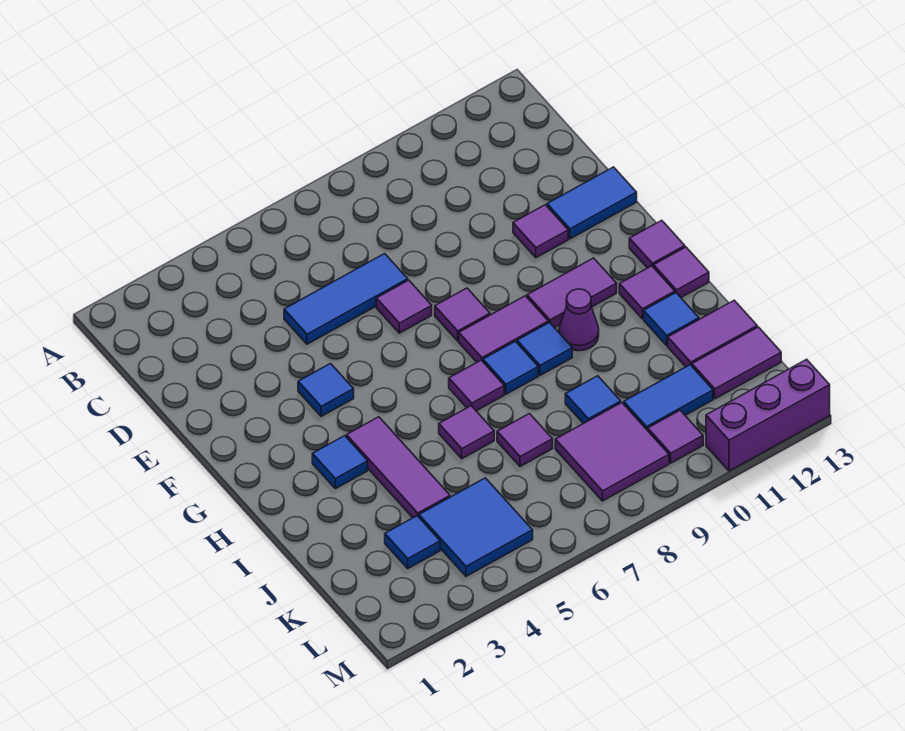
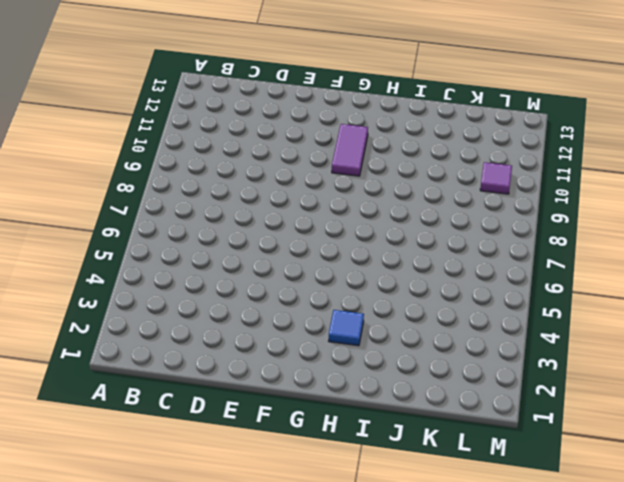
none -> blue tile D5:D7 level 1
none -> purple tile E7 level 1
none -> purple tile E11 level 1

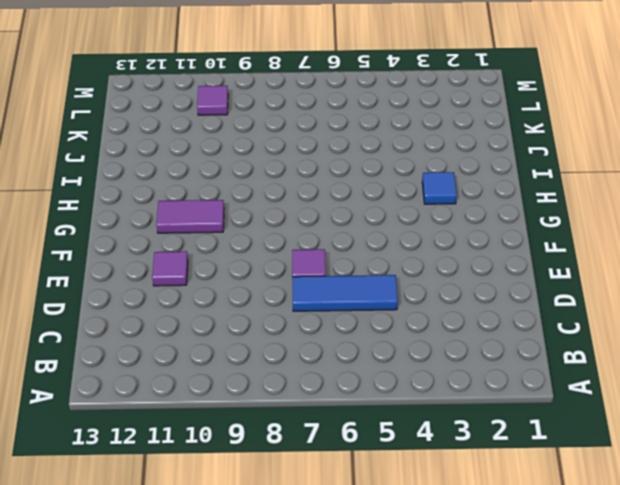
none -> blue tile E12:E13 level 1
none -> blue tile F4 level 1
none -> purple tile F8 level 1

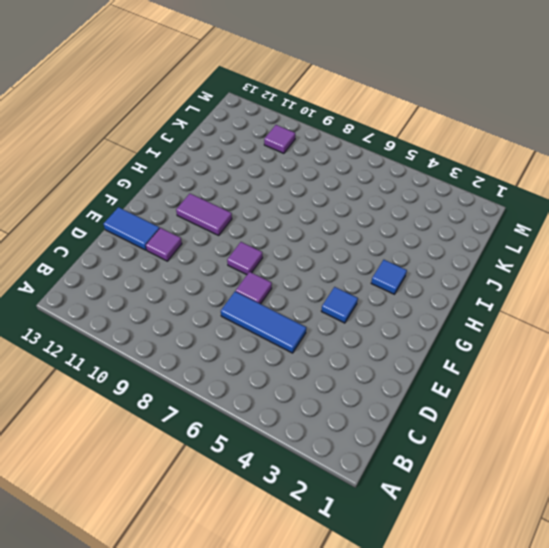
none -> purple tile G8:G9 level 1
none -> purple tile G13 level 1
none -> purple tile H4:J4 level 1

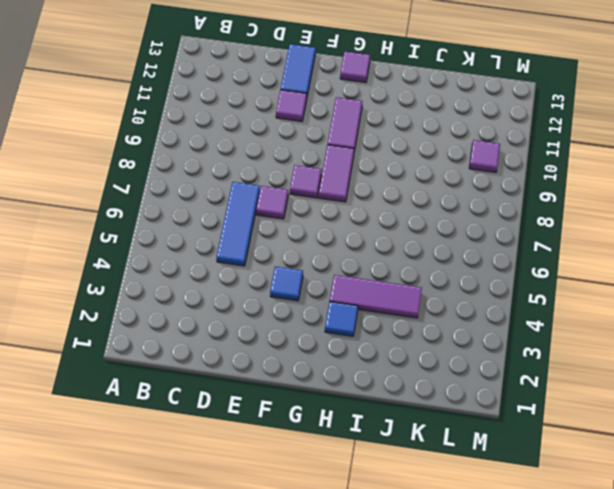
none -> purple tile H7 level 1
none -> blue tile H8 level 1
none -> blue tile H9 level 1

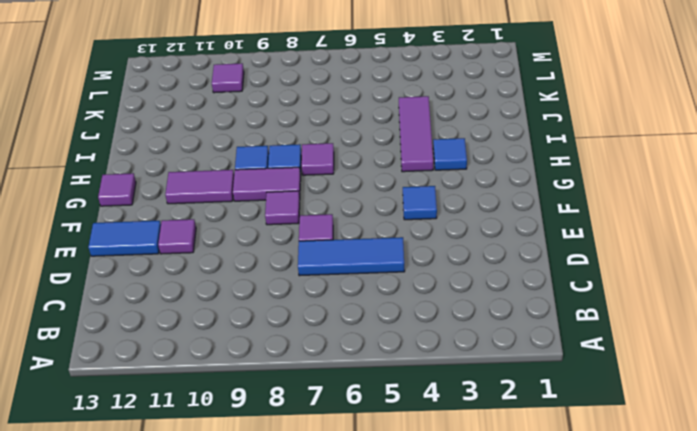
none -> purple cone H10 level 1
none -> purple tile H12 level 1
none -> purple tile H13 level 1

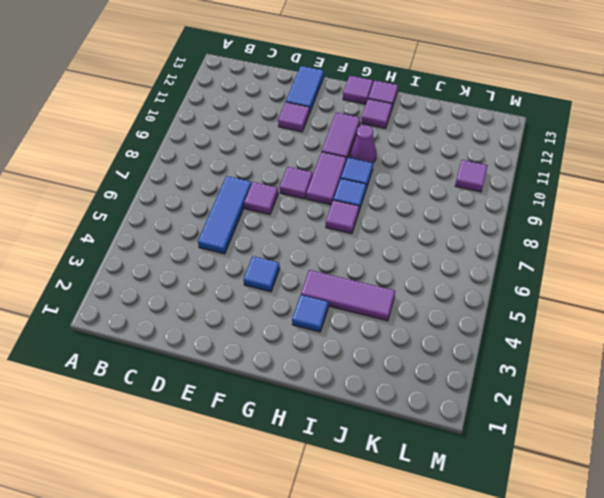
none -> purple tile I6 level 1
none -> blue tile I12 level 1
none -> purple tile J7 level 1

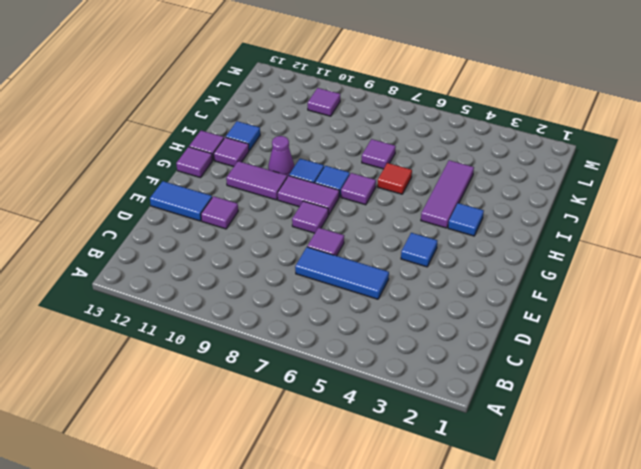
red tile I6 level 1 -> purple tile I6 level 1
none -> blue tile J9 level 1
none -> purple tile J12:J13 level 1
none -> blue tile K3 level 1

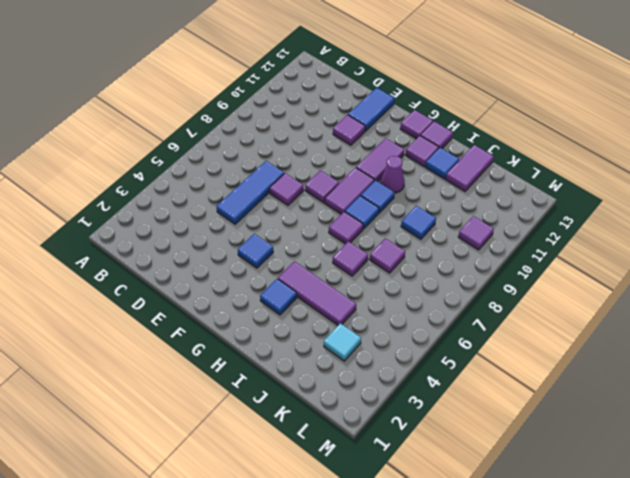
cyan tile K3 level 1 -> blue tile K3 level 1
none -> blue tile K4:L5 level 1
none -> purple tile K8:L9 level 1
none -> blue tile K10:K11 level 1

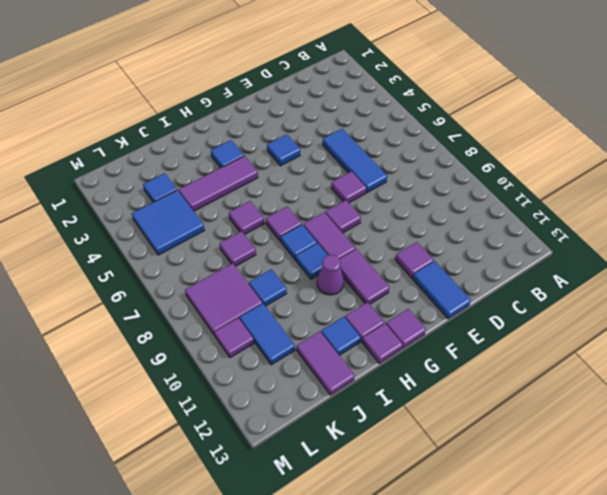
none -> purple tile K12:K13 level 1
none -> purple brick M11:M13 level 1

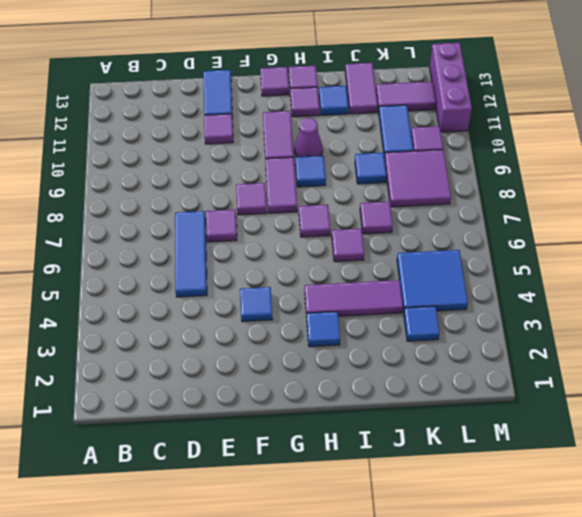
purple tile K12:L12 level 1 -> purple tile K12:K13 level 1
none -> blue tile H8 level 1

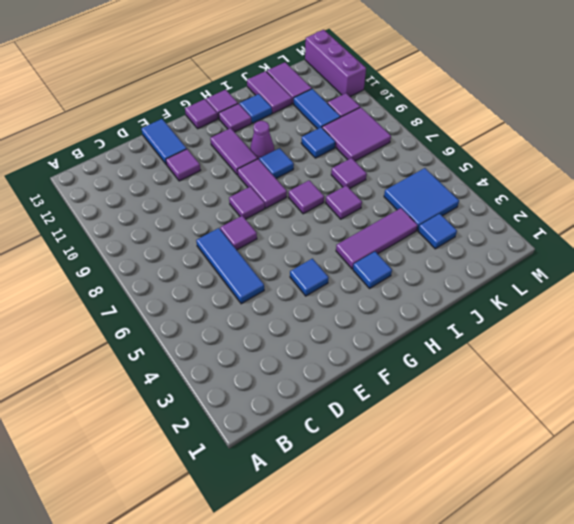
none -> blue tile H8 level 1

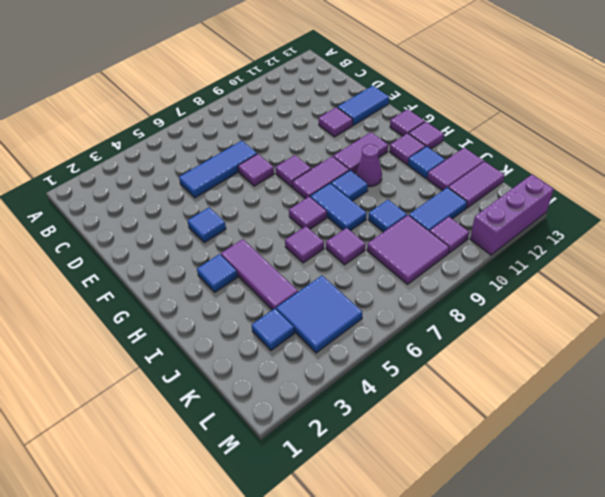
blue tile H8:I8 level 1 -> blue tile H8 level 1

